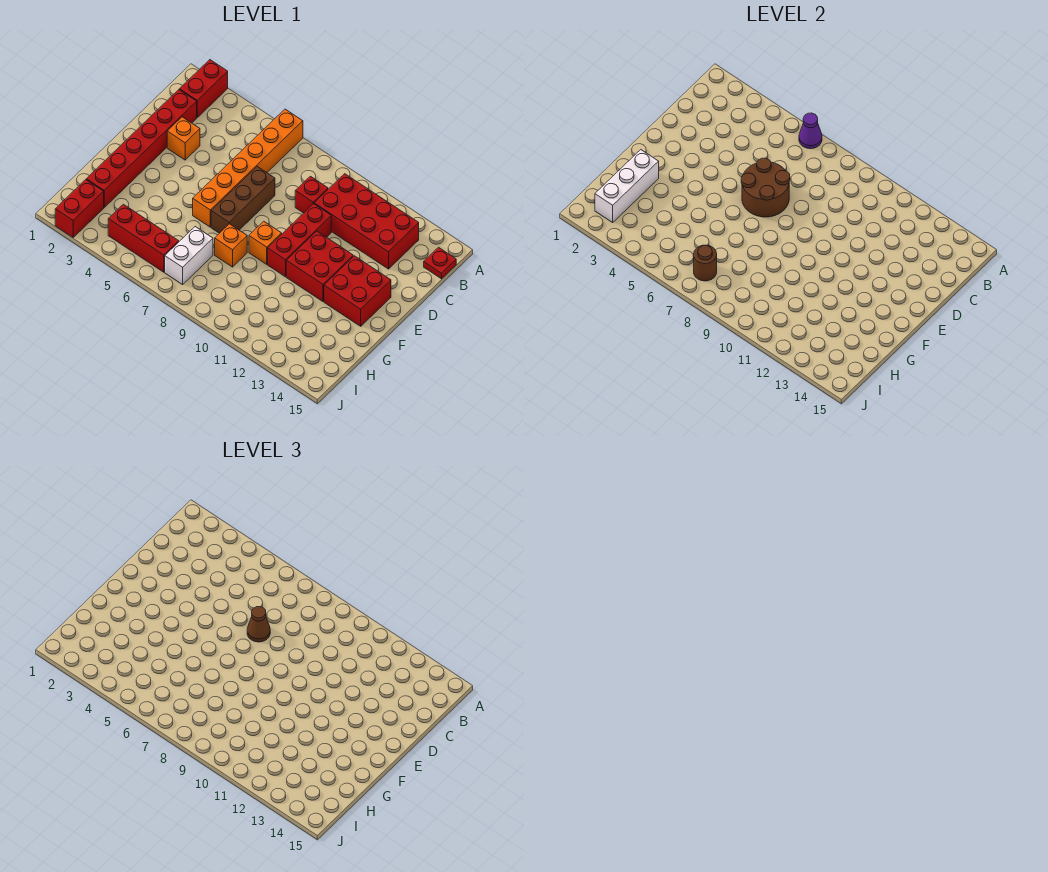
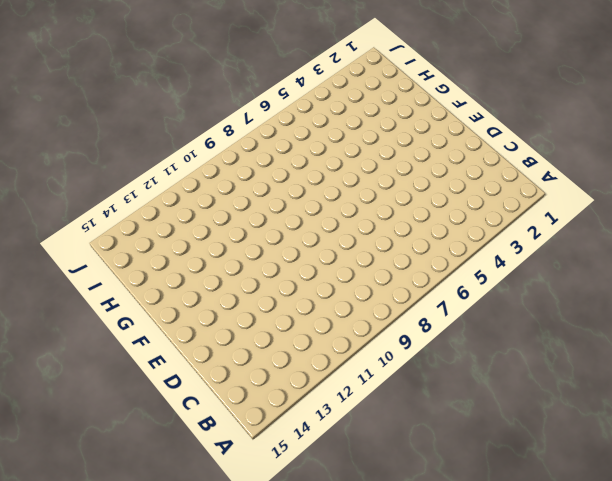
none -> red brick A2:B2 level 1
none -> orange brick A6:F6 level 1
none -> red brick B10:C13 level 1

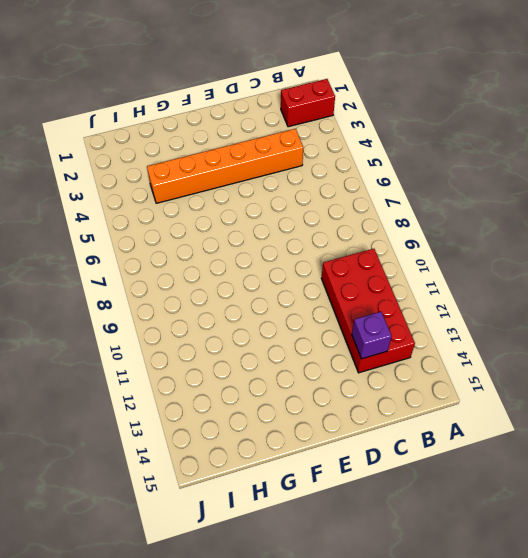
orange brick C4:H4 level 1 -> orange brick A6:F6 level 1
purple brick C13 level 2 -> none
none -> red plate B15 level 1
none -> red brick C2:H2 level 1
none -> red brick C9 level 1

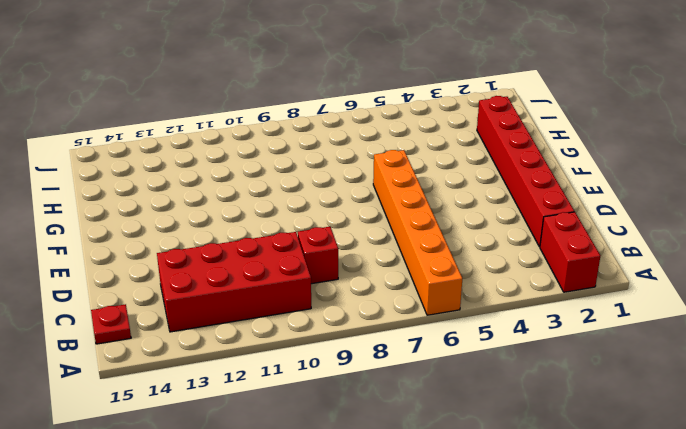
none -> orange brick D3 level 1
none -> brown brick D7:F7 level 1
none -> red brick D10:F10 level 1

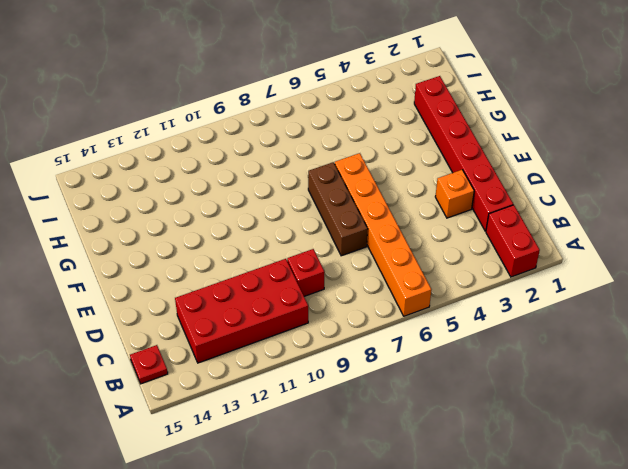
none -> red brick D10:F10 level 1
none -> red brick E11:F12 level 1
none -> red brick E13:F14 level 1

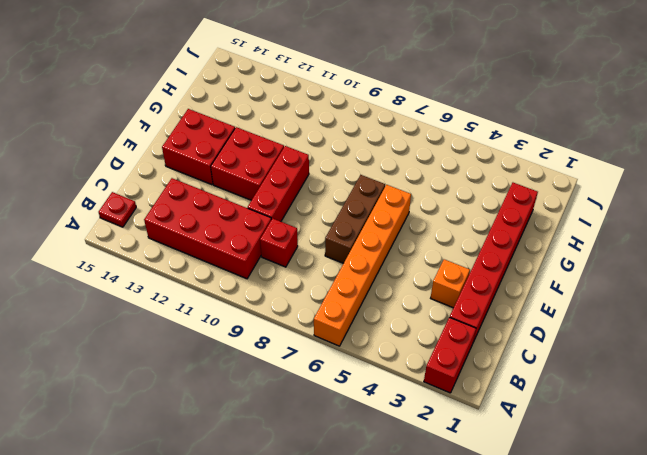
none -> orange brick F9 level 1
none -> orange brick G8 level 1
none -> white brick H7:I7 level 1

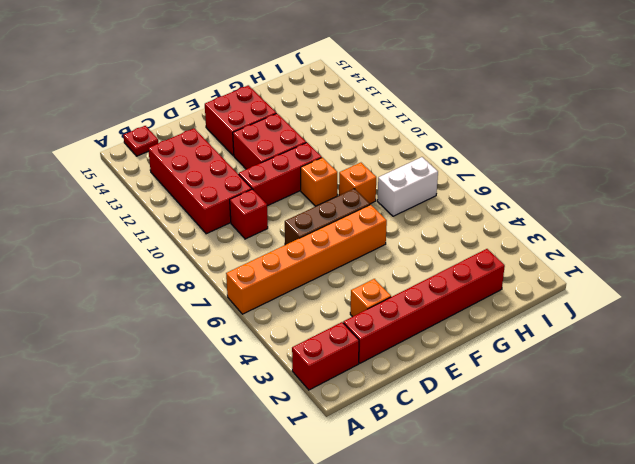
none -> red brick I2:J2 level 1
none -> red brick I4:I6 level 1
none -> purple cone A6 level 2

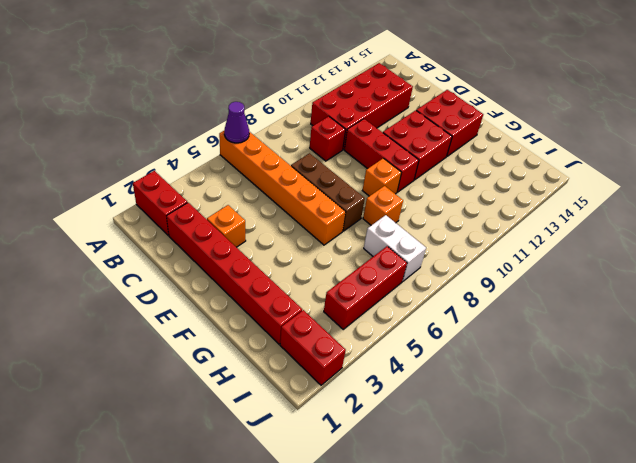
none -> red plate B15 level 1
none -> brown round brick D6:E7 level 2
none -> white brick G2:I2 level 2

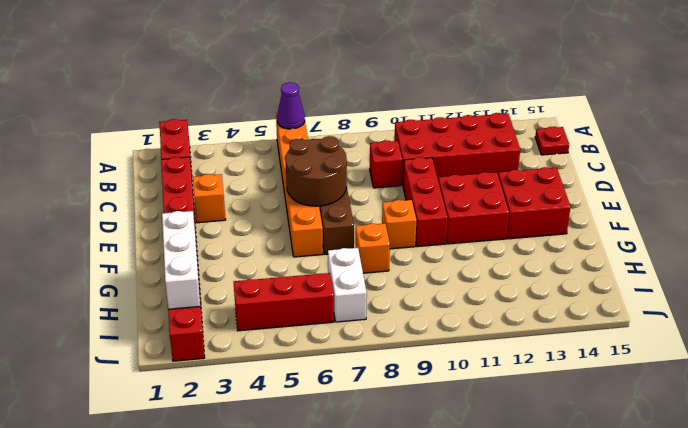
none -> brown round brick I7 level 2
none -> brown cone D7 level 3

